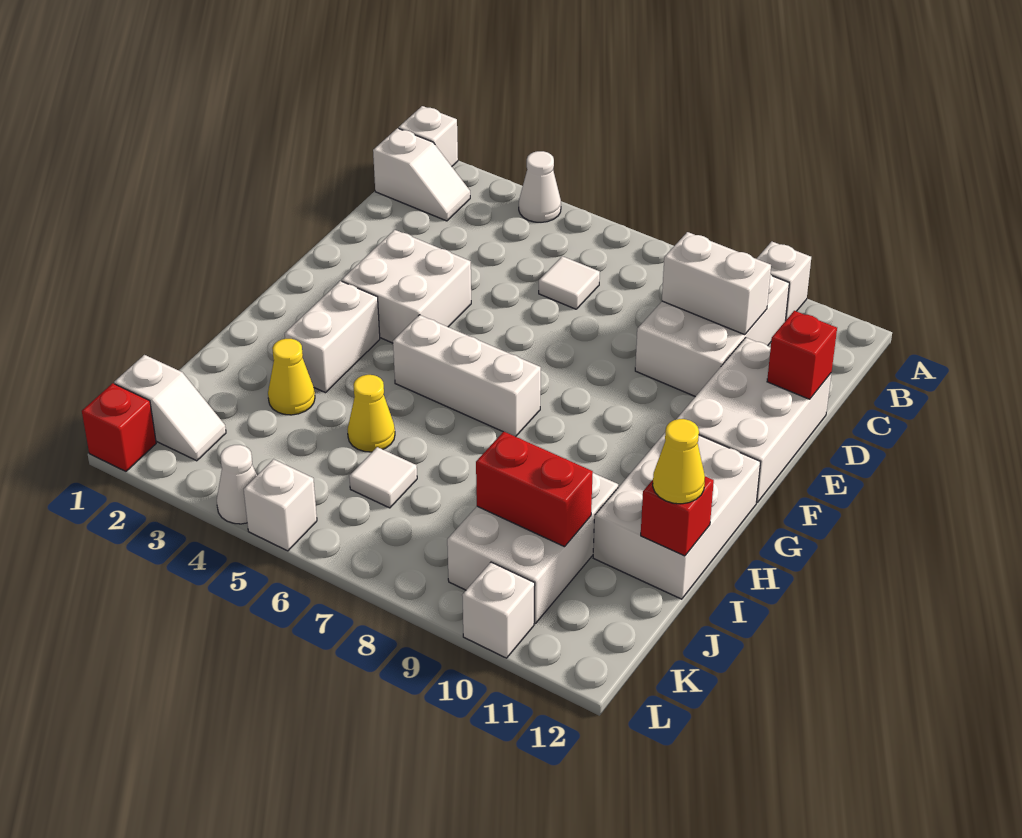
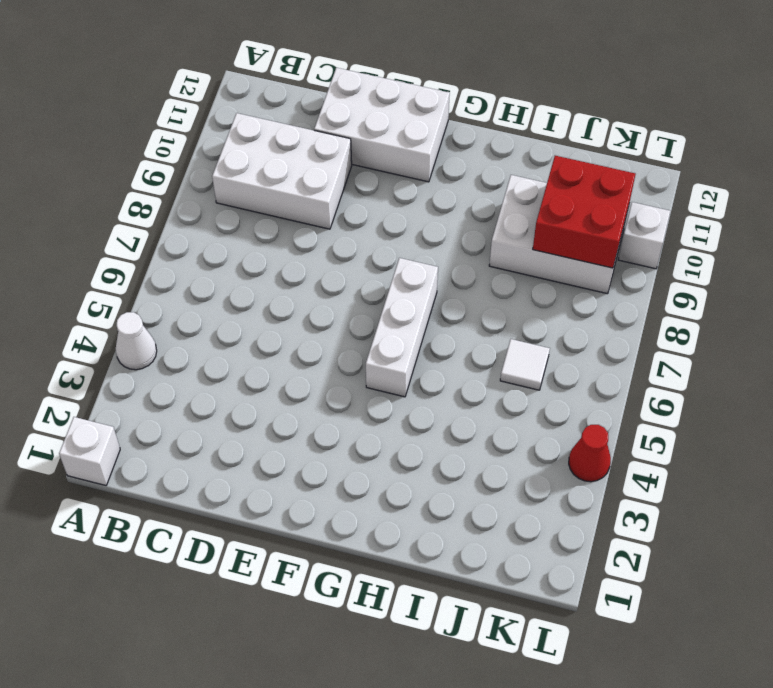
red brick J9:K10 level 2 -> red brick J9:J10 level 2
red cone L4 level 1 -> white cone L4 level 1
none -> white brick A10 level 1
none -> white slope B1:B2 level 1 top 1
none -> white tile C6 level 1

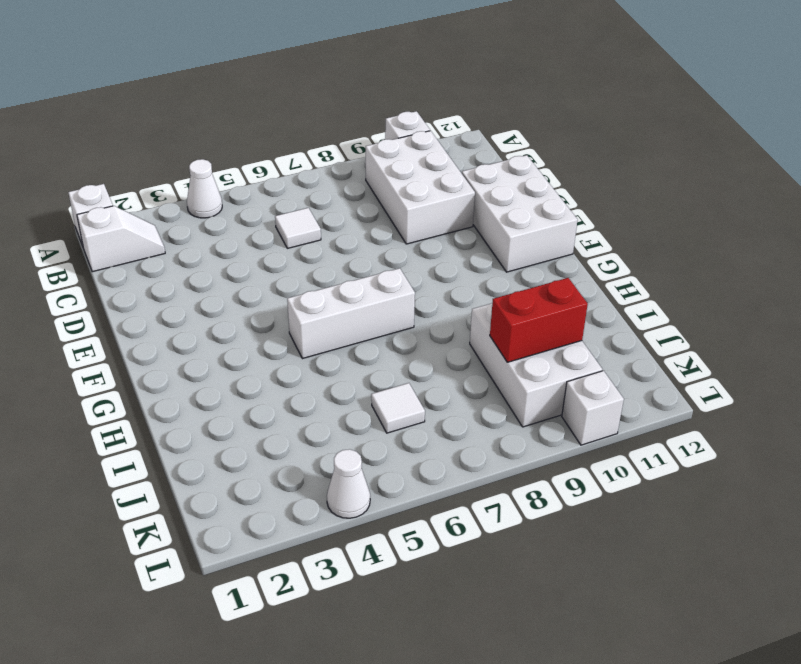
none -> white brick E3:F4 level 1
none -> white brick G3:H3 level 1
none -> white brick G11:I12 level 1

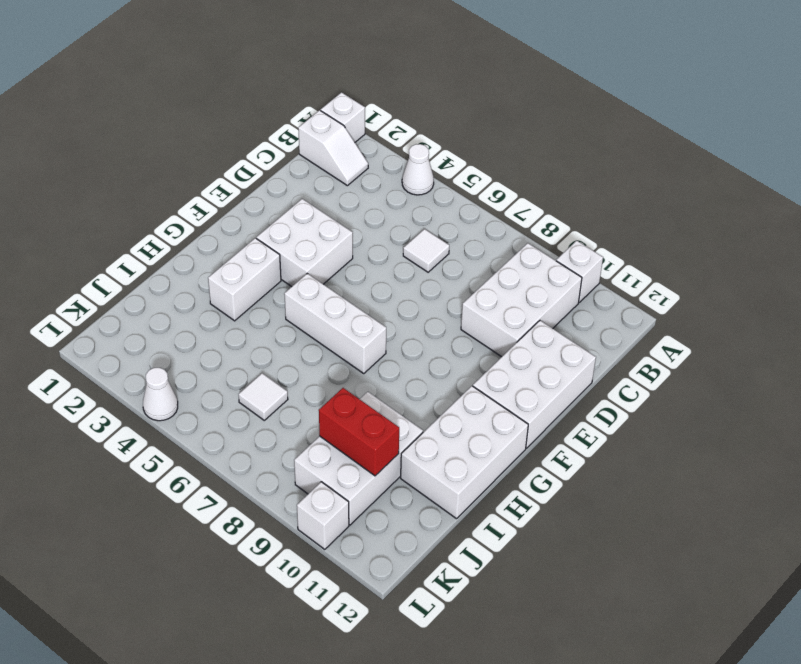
none -> yellow cone I3 level 1
none -> yellow cone I5 level 1
none -> white slope K1:K2 level 1 top 1

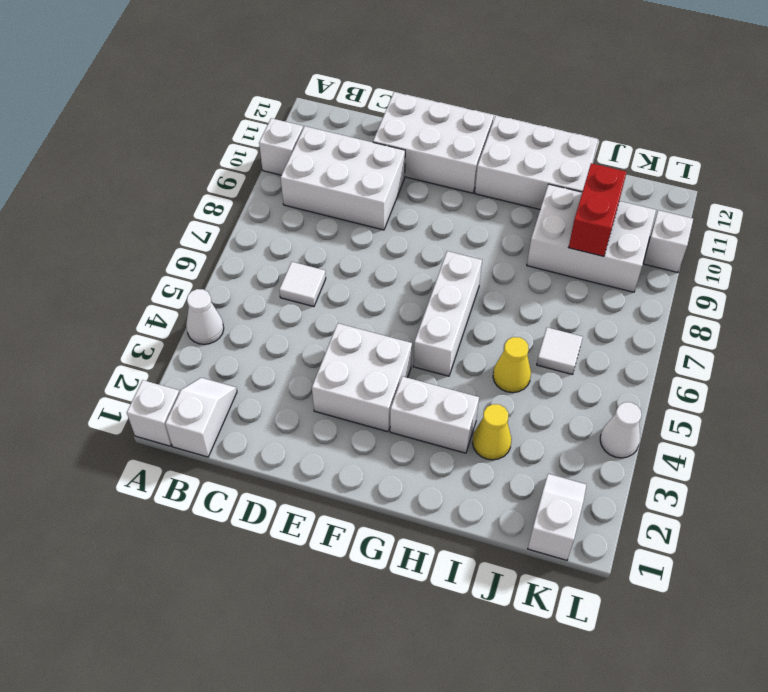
none -> red brick L1 level 1
none -> white brick L5 level 1
none -> white brick C9:C10 level 2

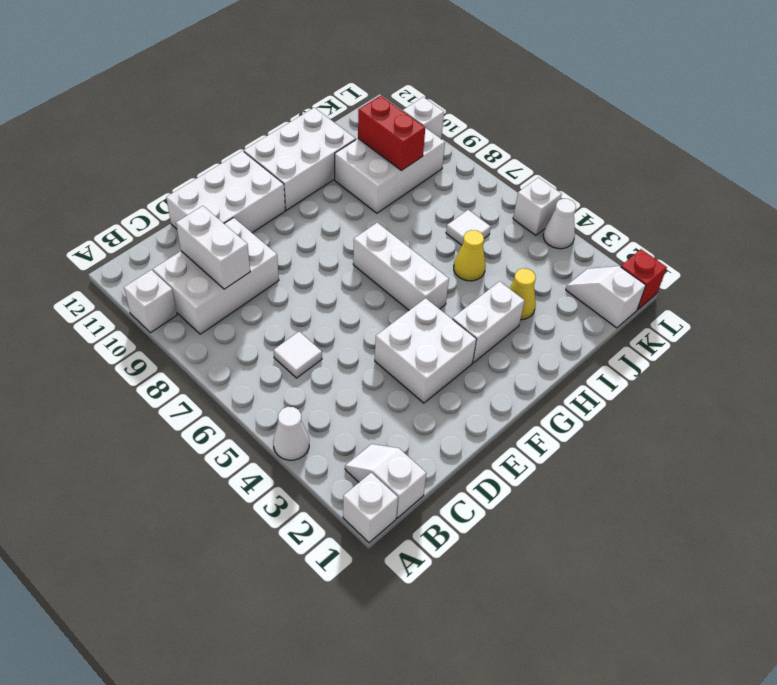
none -> red brick D12 level 2
none -> red brick I12 level 2
none -> yellow cone I12 level 3

